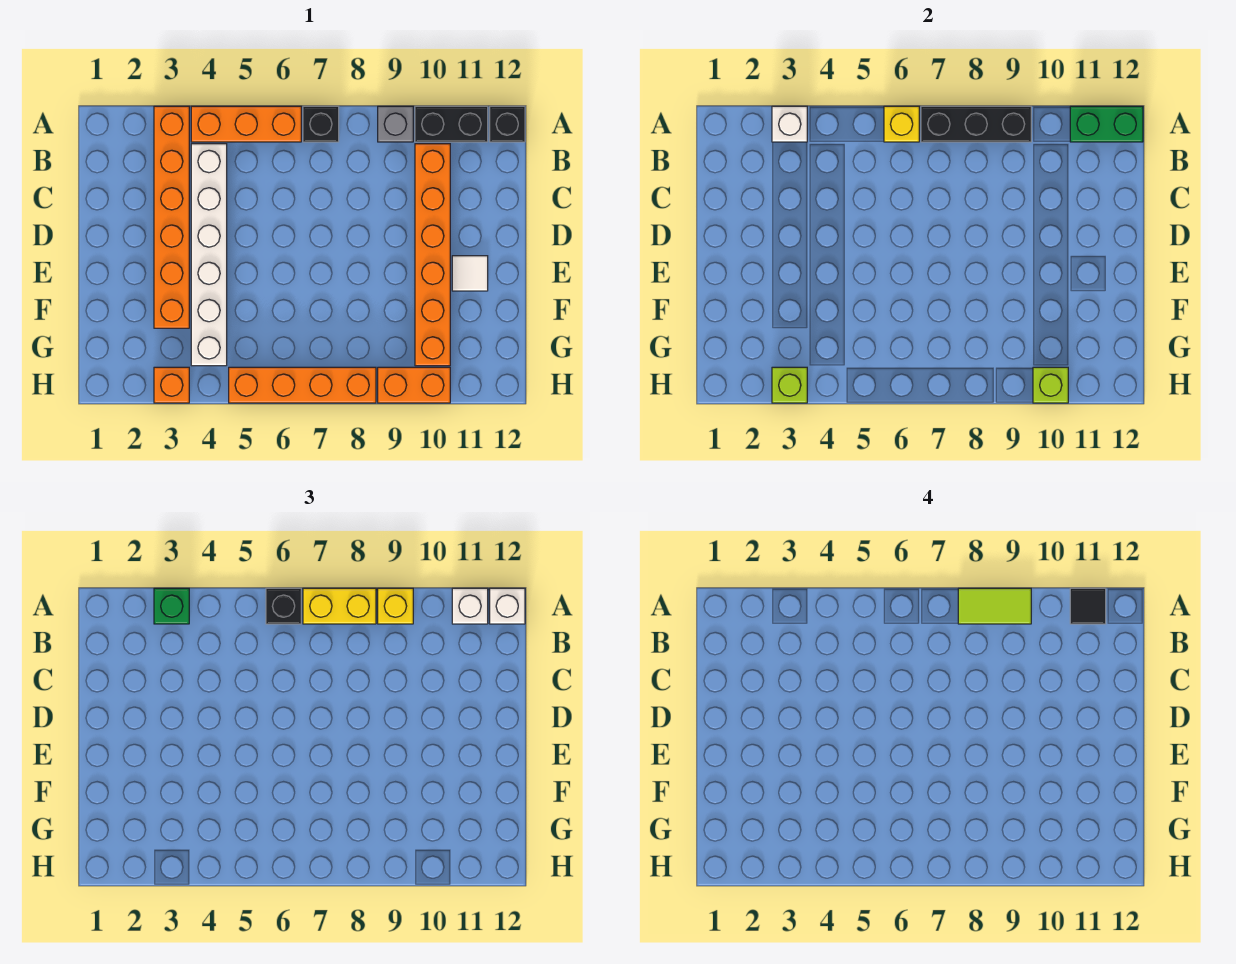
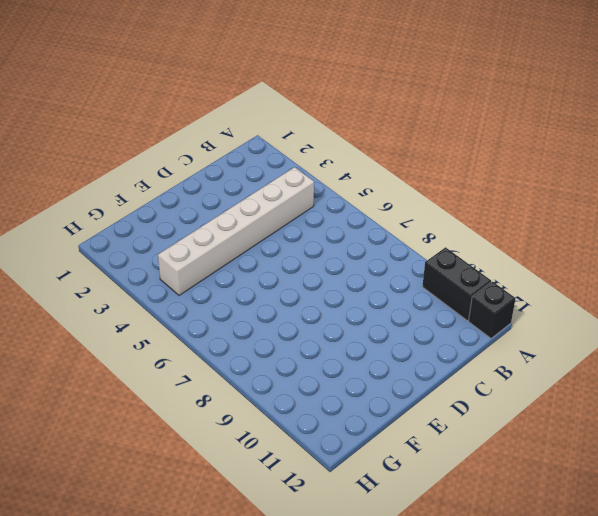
none -> orange brick A3:F3 level 1
none -> orange brick A4:A6 level 1
none -> black brick A7 level 1

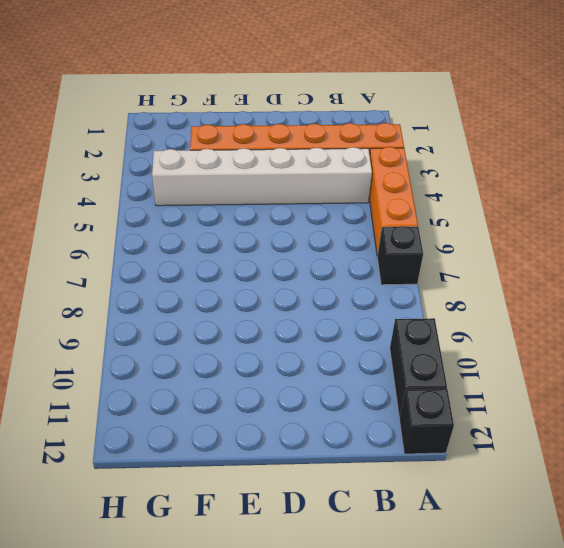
none -> grey brick A9 level 1
none -> orange brick B10:G10 level 1
none -> white tile E11 level 1

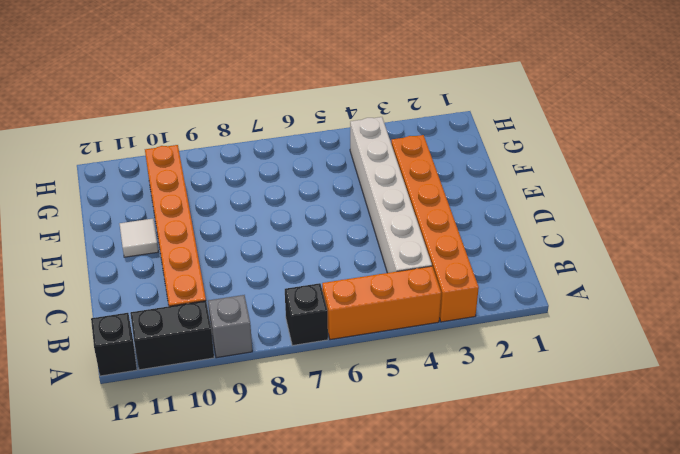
none -> orange brick H3 level 1
none -> orange brick H5:H8 level 1
none -> orange brick H9:H10 level 1

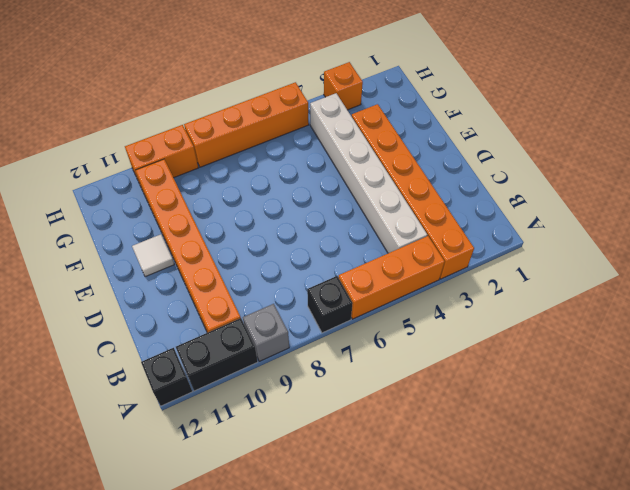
none -> white brick A3 level 2
none -> yellow brick A6 level 2
none -> black brick A7:A9 level 2

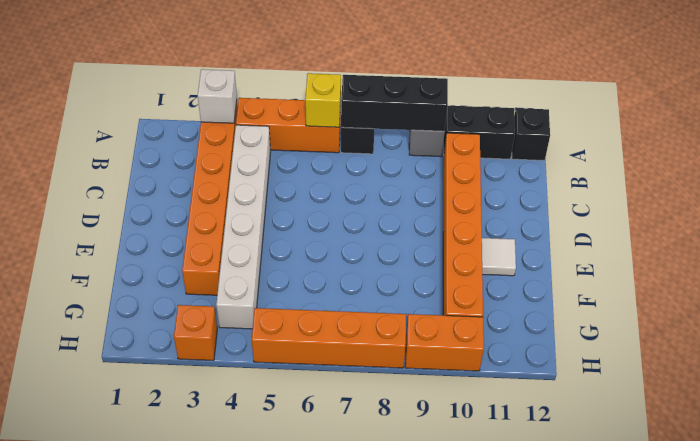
none -> green brick A11:A12 level 2
none -> lime brick H3 level 2
none -> lime brick H10 level 2

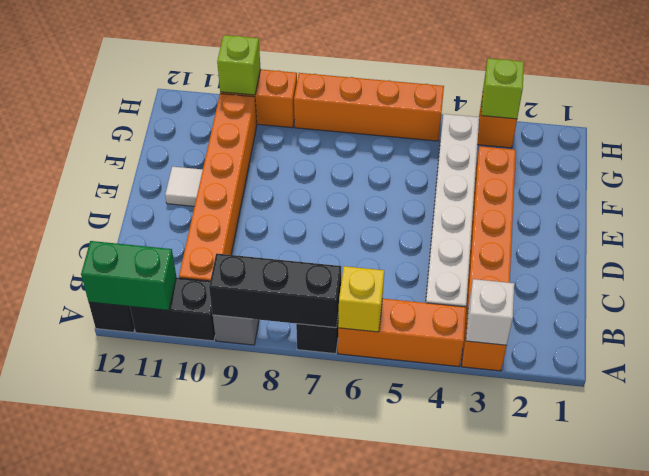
none -> green brick A3 level 3
none -> black brick A6 level 3
none -> yellow brick A7:A8 level 3

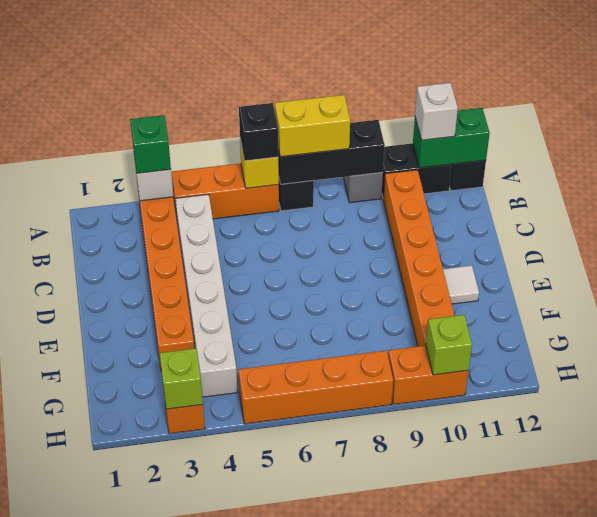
none -> yellow brick A9 level 3
none -> white brick A12 level 3
none -> lime tile A8:A9 level 4

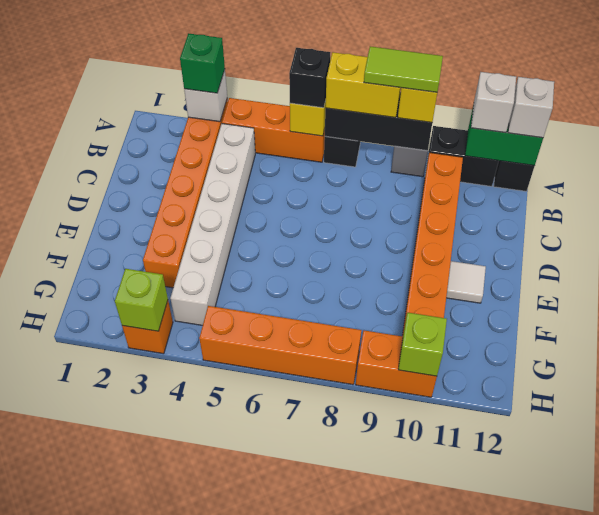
none -> black tile A11 level 4

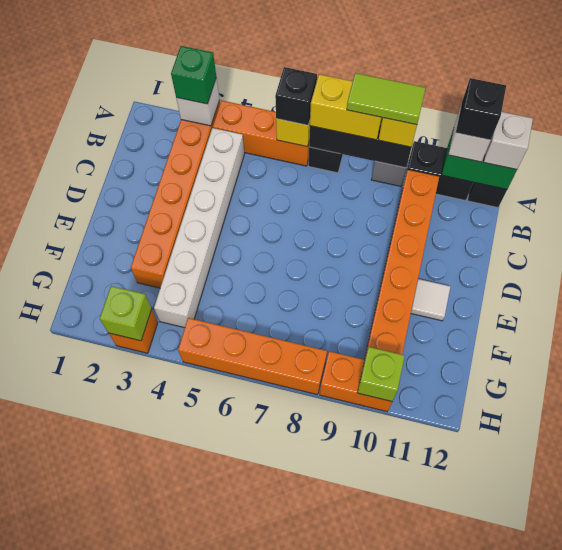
black brick A11 level 4 -> black tile A11 level 4

